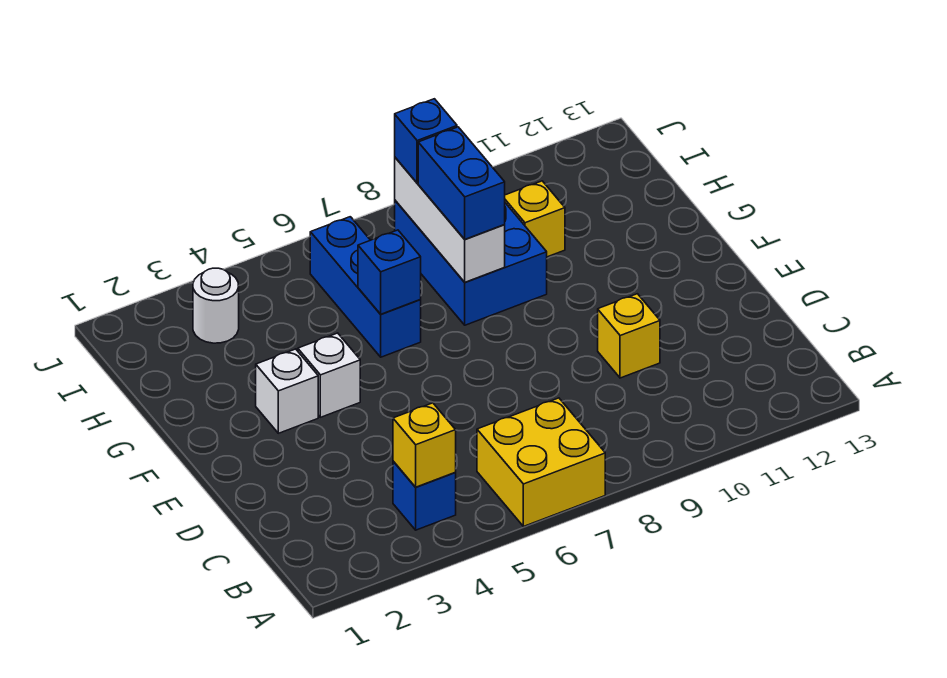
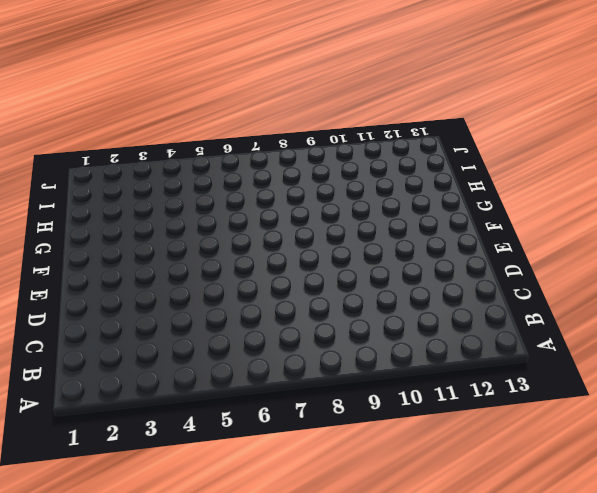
none -> yellow brick A6:B7 level 1
none -> blue brick B4 level 1
none -> yellow brick D10 level 1

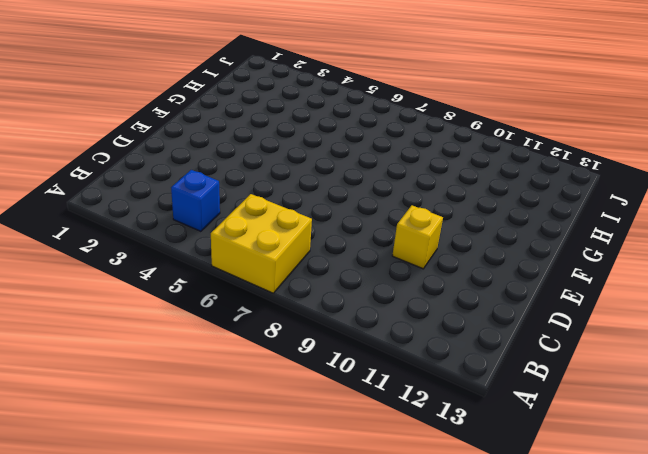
none -> white brick F3 level 1
none -> white brick F4 level 1
none -> blue brick G6:I6 level 1

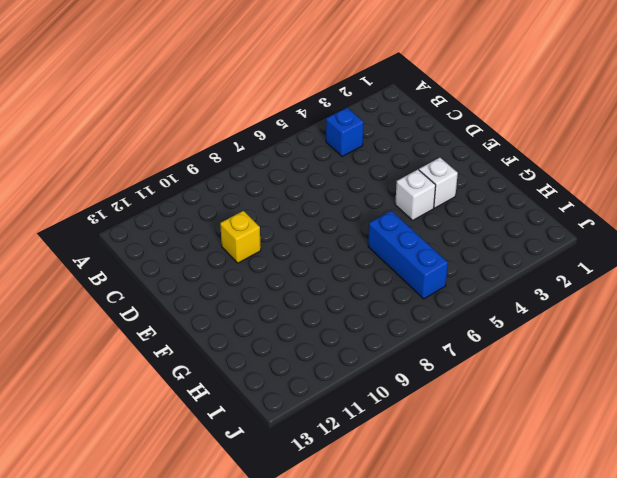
none -> yellow brick A6:B7 level 1
none -> blue brick G8:I9 level 1
none -> yellow brick H10 level 1

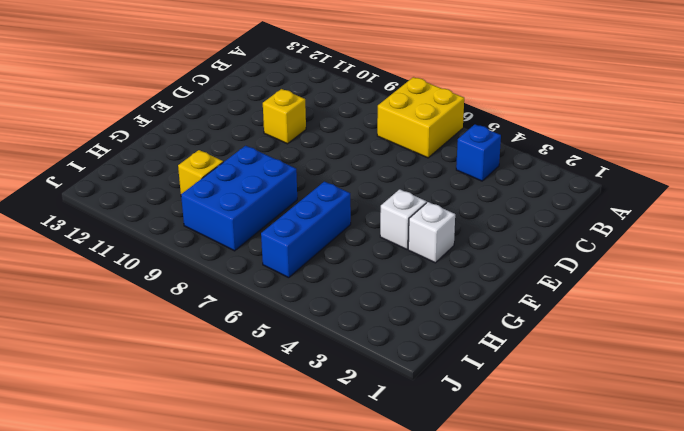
none -> white round brick I3 level 1
none -> yellow brick B4 level 2
none -> blue brick G6 level 2

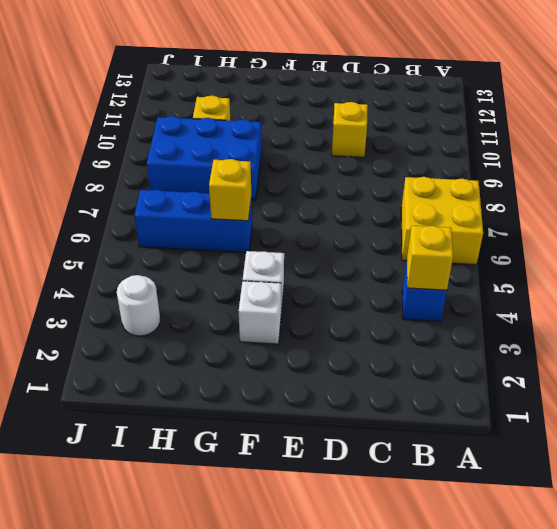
yellow brick G6 level 2 -> blue brick G6 level 2
none -> white brick G8:I8 level 2
none -> blue brick G8:H8 level 3
none -> blue brick I8 level 3

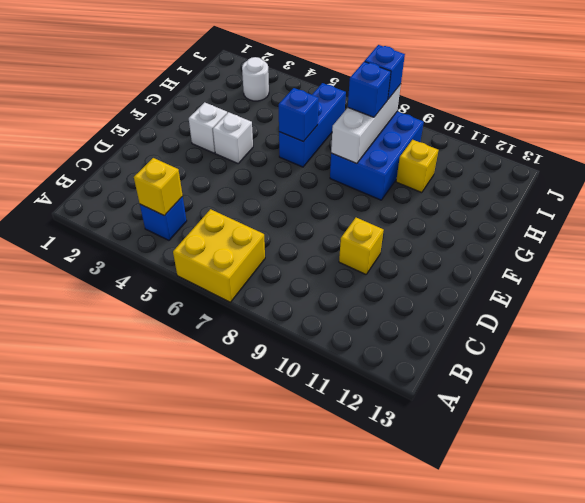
blue brick H8 level 3 -> blue brick G8:H8 level 3

